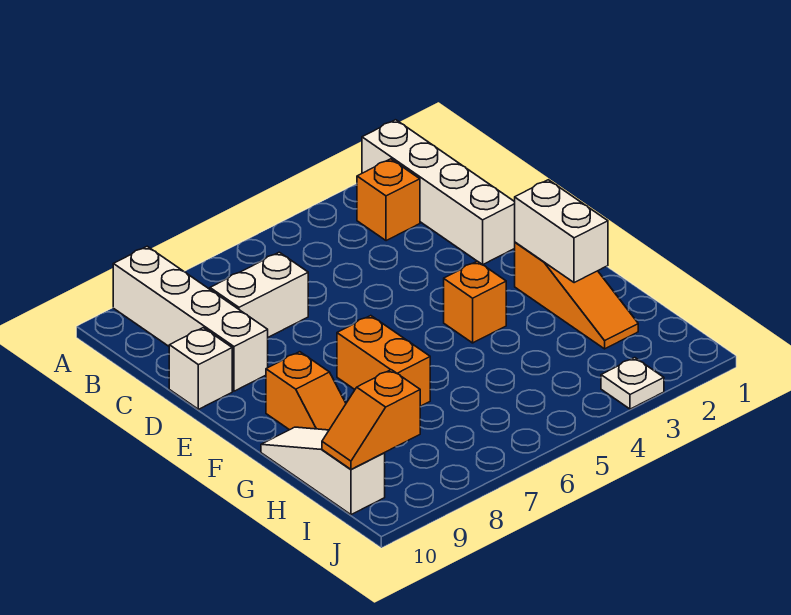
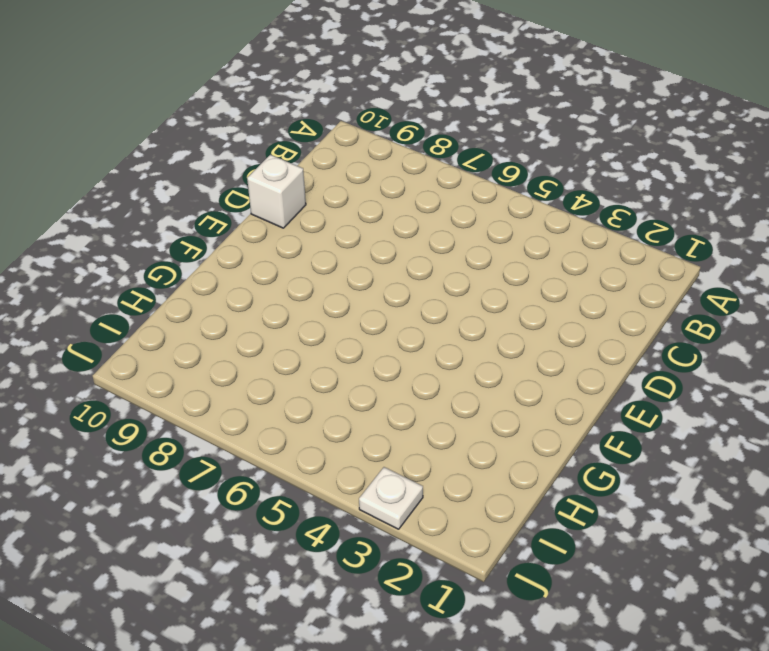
none -> white brick A2:D2 level 1
none -> white brick A9:D9 level 1
none -> orange brick B3 level 1

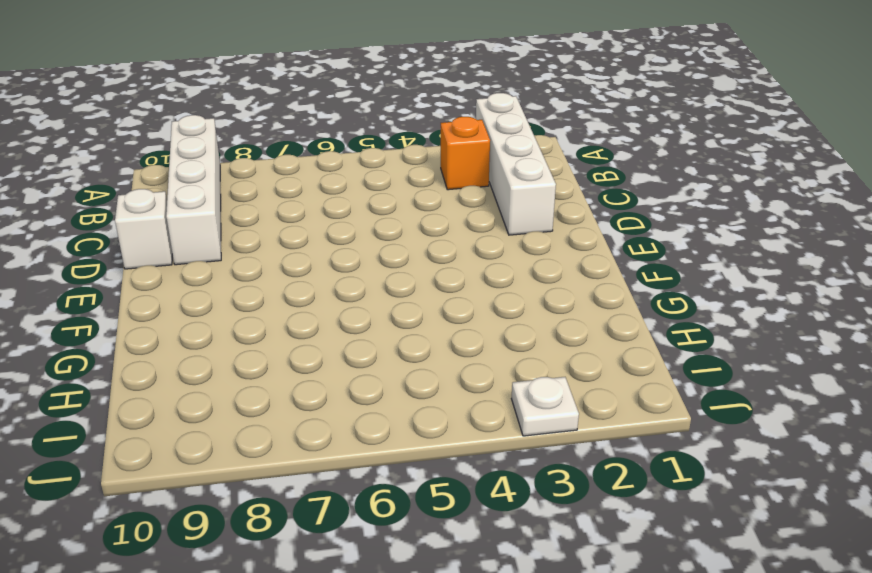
none -> white brick C7:C8 level 1
none -> orange slope F2:H2 level 1 top F
none -> orange brick F4 level 1

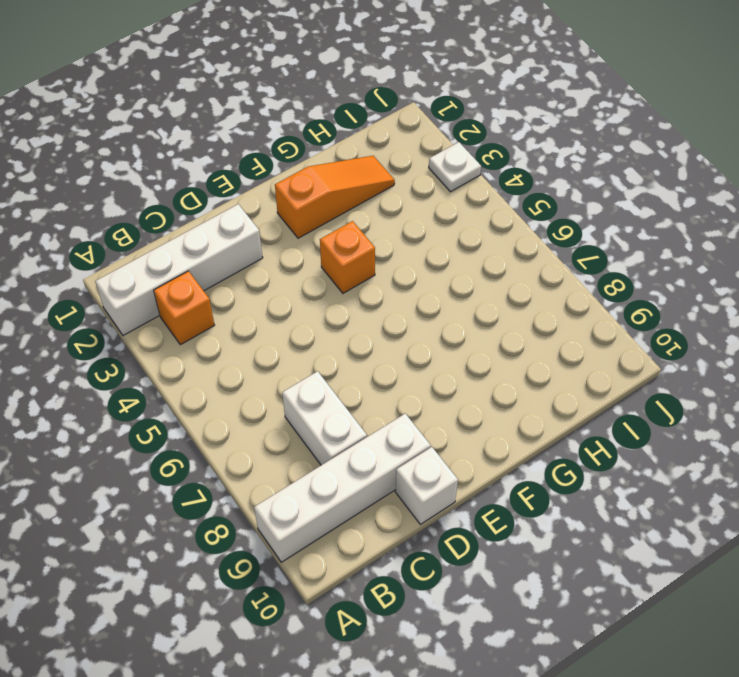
none -> orange brick F7:G7 level 1
none -> orange slope F9:G9 level 1 top F
none -> white slope G10:I10 level 1 top I

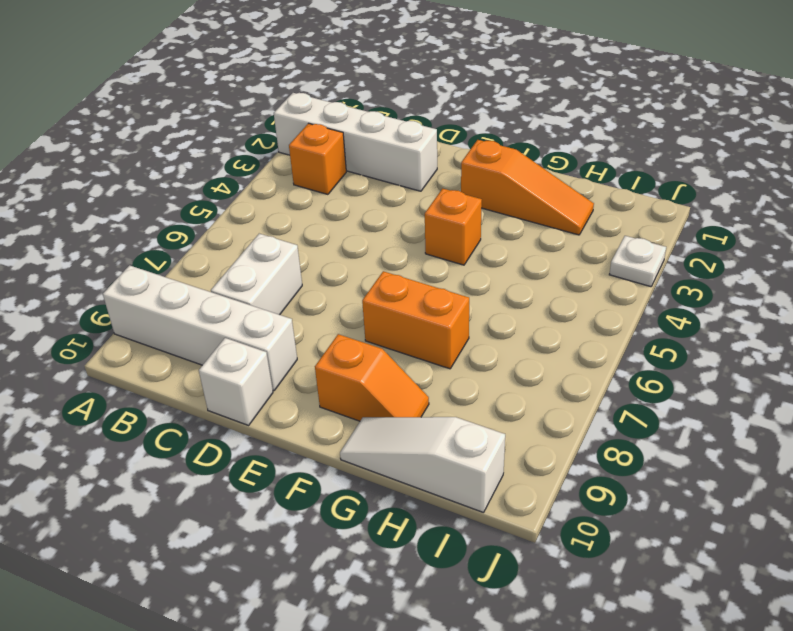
none -> white brick F2:G2 level 2
none -> orange slope I9:I10 level 2 top 9

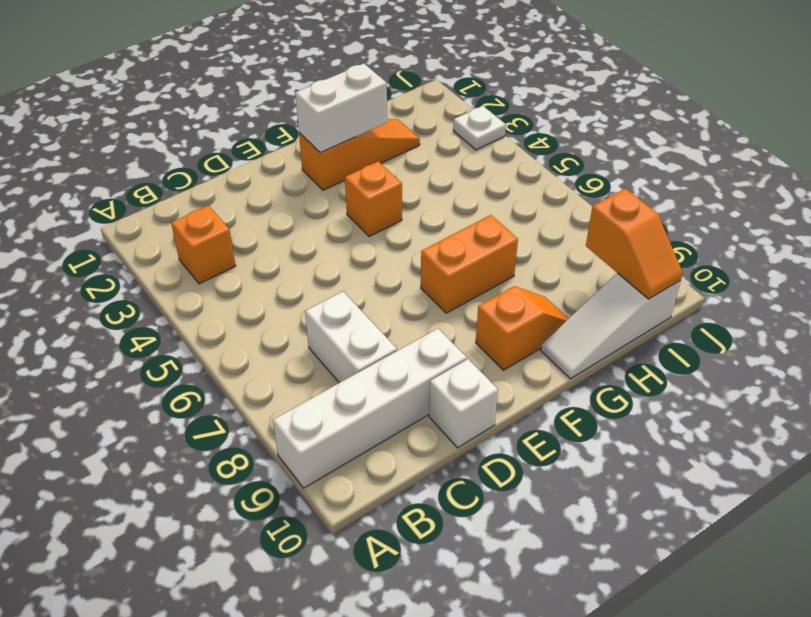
none -> white brick A2:D2 level 1

